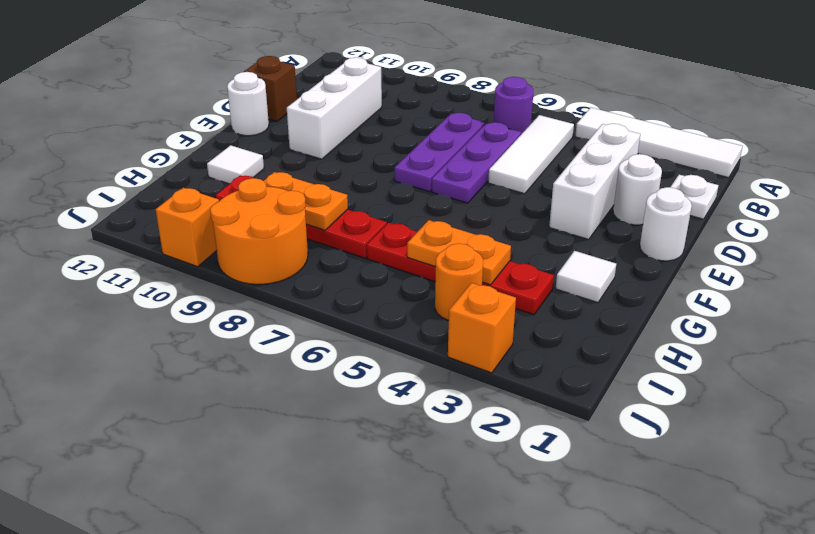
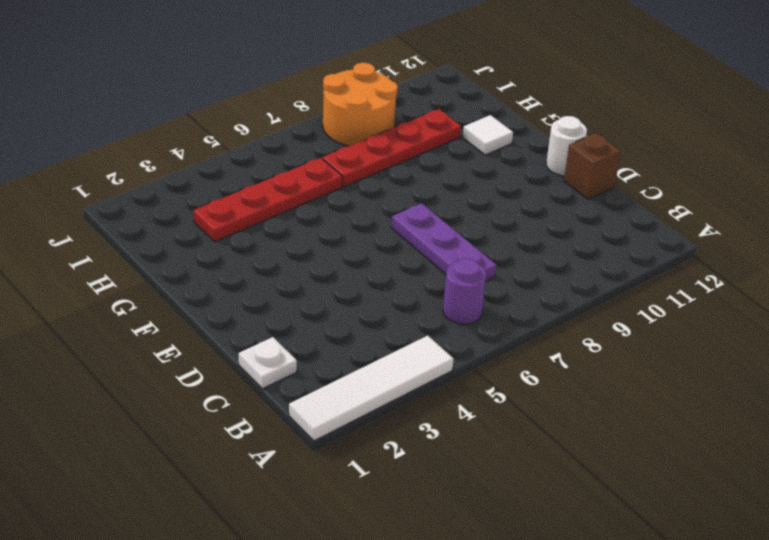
none -> white tile B5:D5 level 1
none -> white brick C3:E3 level 1
none -> purple plate C6:E6 level 1

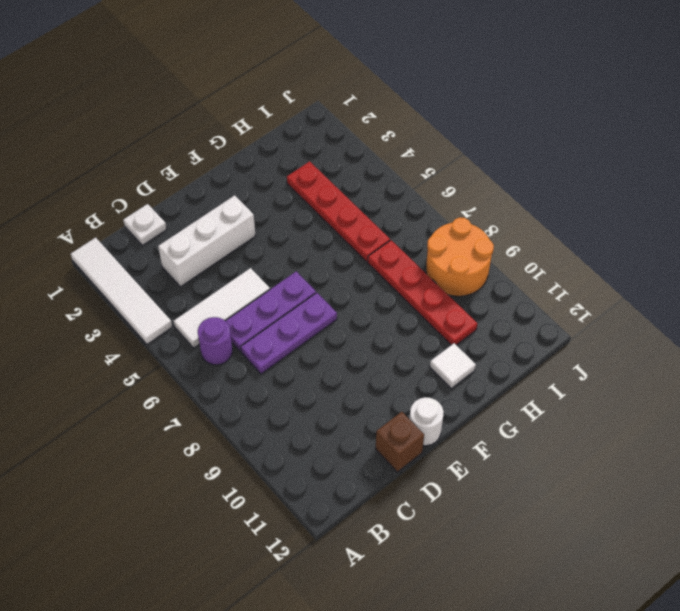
none -> white brick C10:E10 level 1
none -> white round brick D2 level 1
none -> white round brick E1 level 1

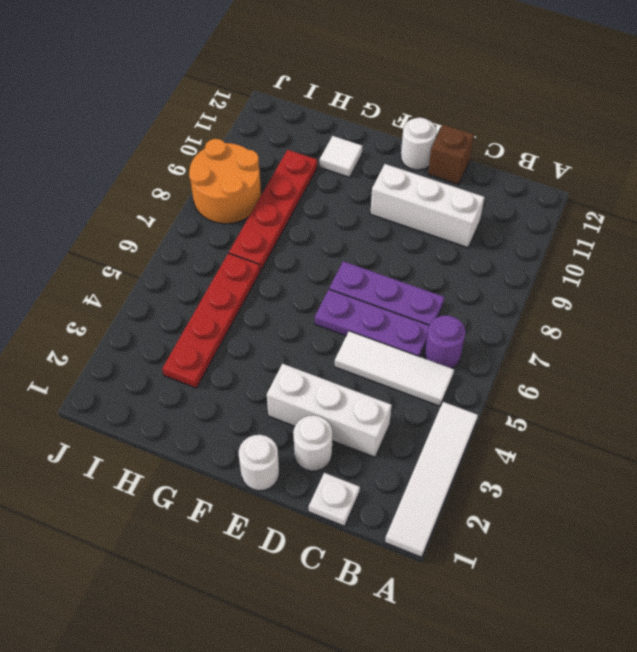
none -> white tile G2 level 1
none -> orange round brick I4 level 1
none -> orange brick J3 level 1

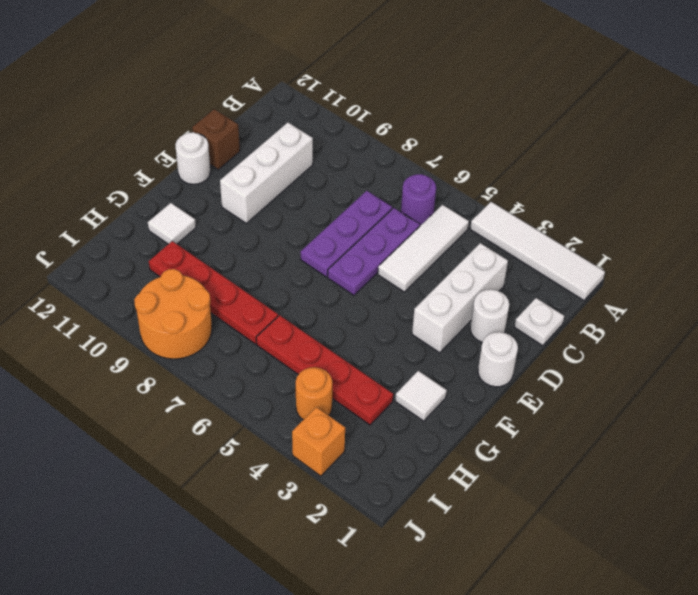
none -> orange brick J10 level 1
none -> orange plate H4:H5 level 2
none -> orange plate H8:H9 level 2

